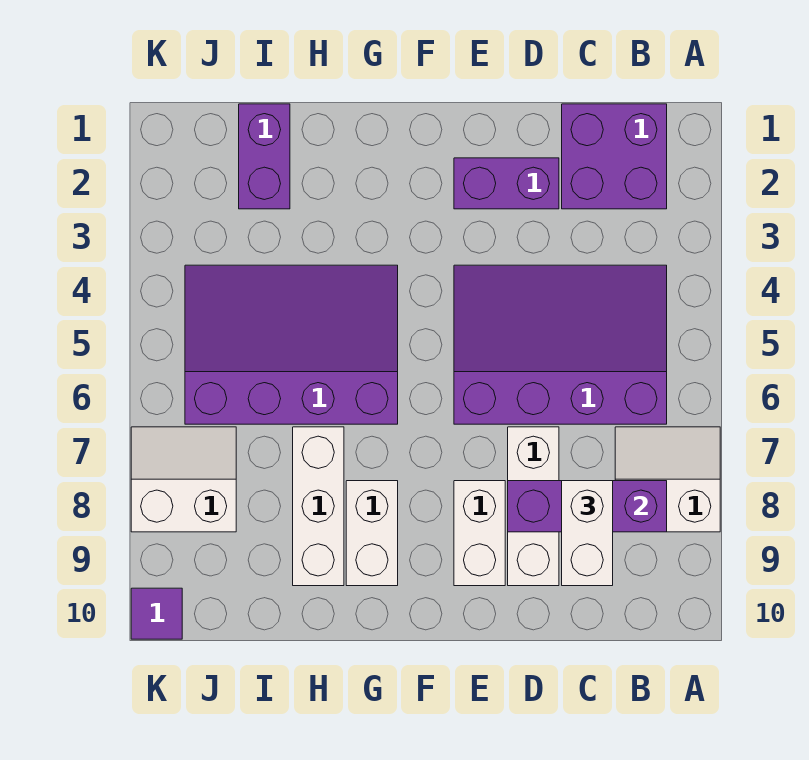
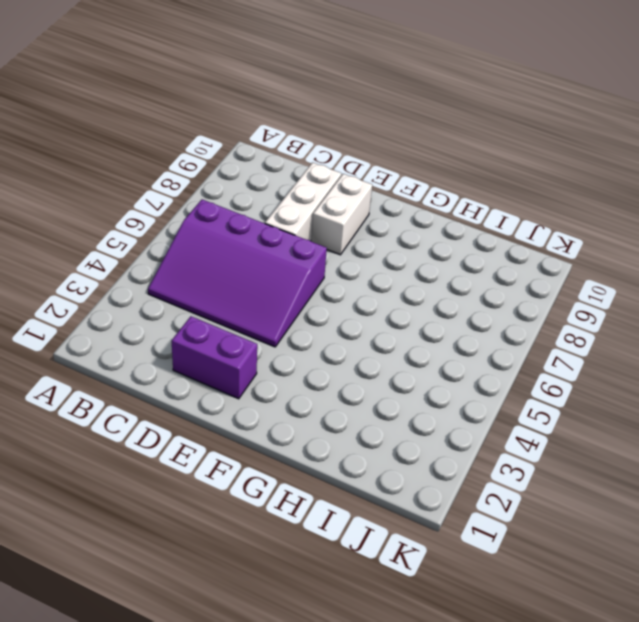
none -> white slope A7:B8 level 1 top 8
none -> purple brick B1:C2 level 1
none -> purple slope G4:J6 level 1 top 6

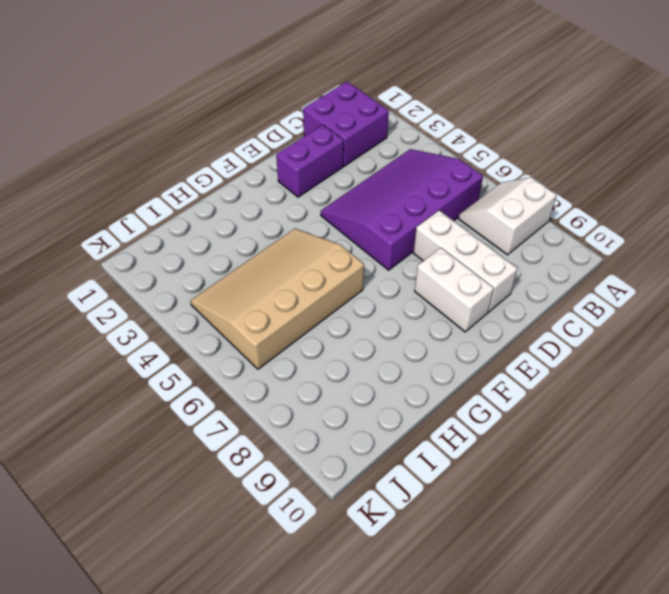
tan slope G4:J6 level 1 top 6 -> purple slope G4:J6 level 1 top 6
none -> white brick G8:G9 level 1
none -> white brick H7:H9 level 1
none -> purple brick I1:I2 level 1

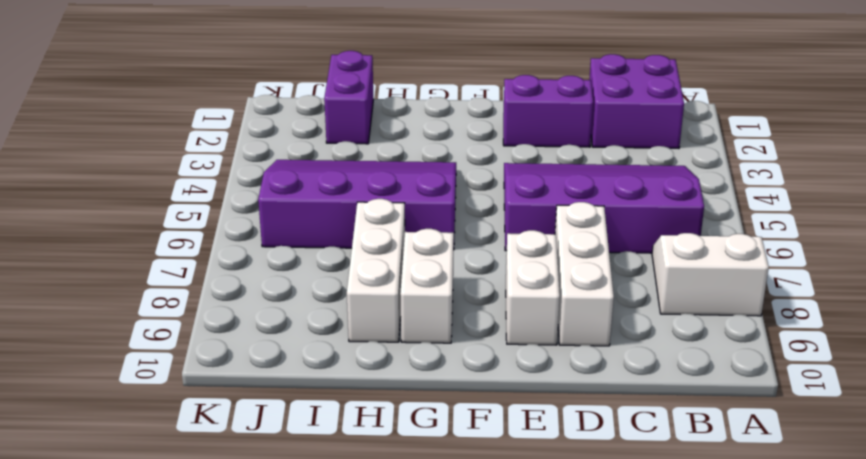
none -> white slope J7:K8 level 1 top 8
none -> purple tile K10 level 1
none -> purple brick B8:D8 level 2

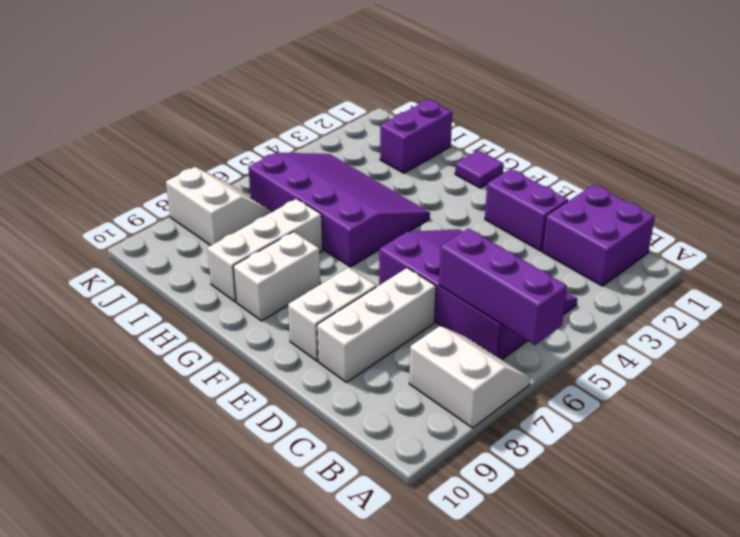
purple brick A6:C6 level 2 -> purple brick B8:D8 level 2
purple tile G1 level 1 -> purple tile K10 level 1
none -> white brick C8:C9 level 3

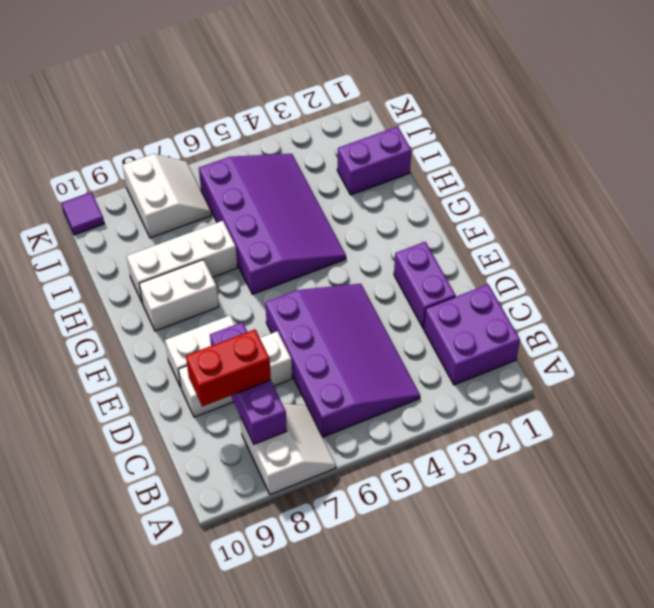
red brick C8:C9 level 3 -> white brick C8:C9 level 3

